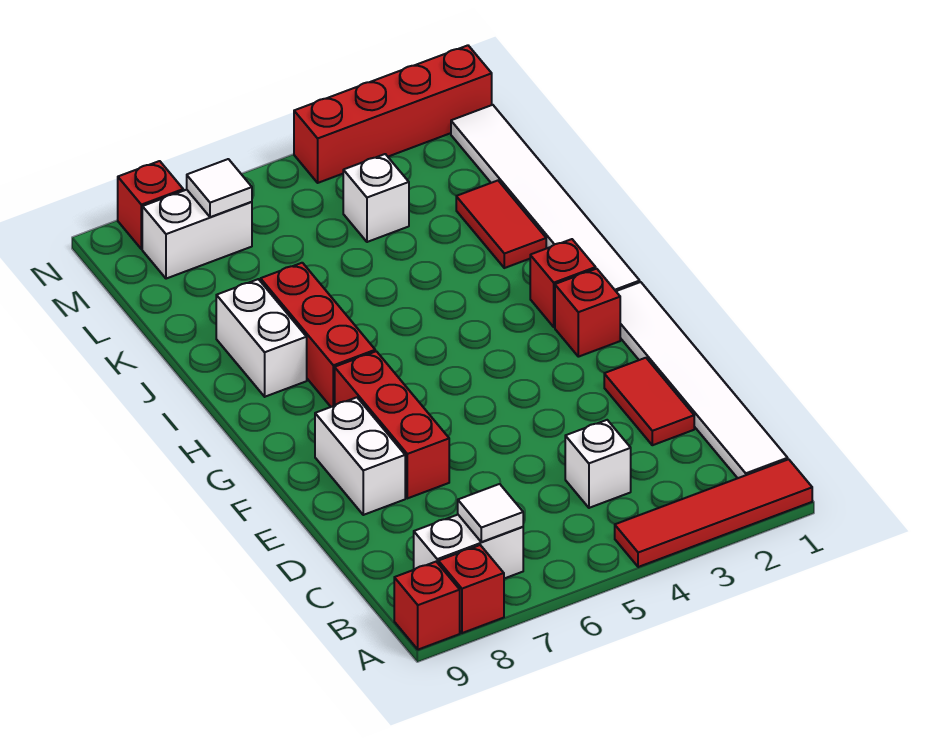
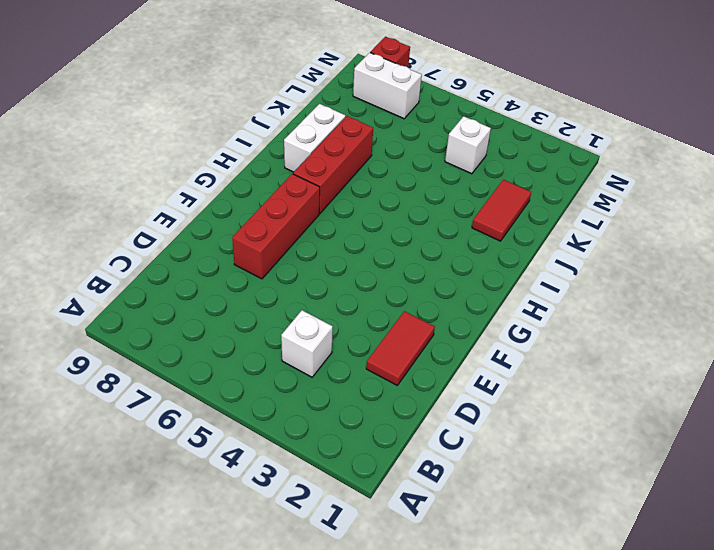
none -> red tile A1:A4 level 1
none -> red brick A8 level 1
none -> red brick A9 level 1

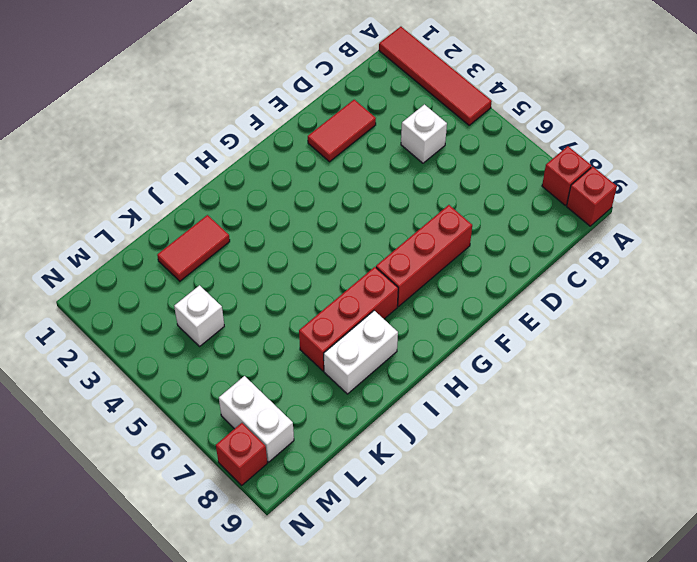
none -> white tile B1:G1 level 1
none -> white brick B7:B8 level 1
none -> white brick E8:F8 level 1

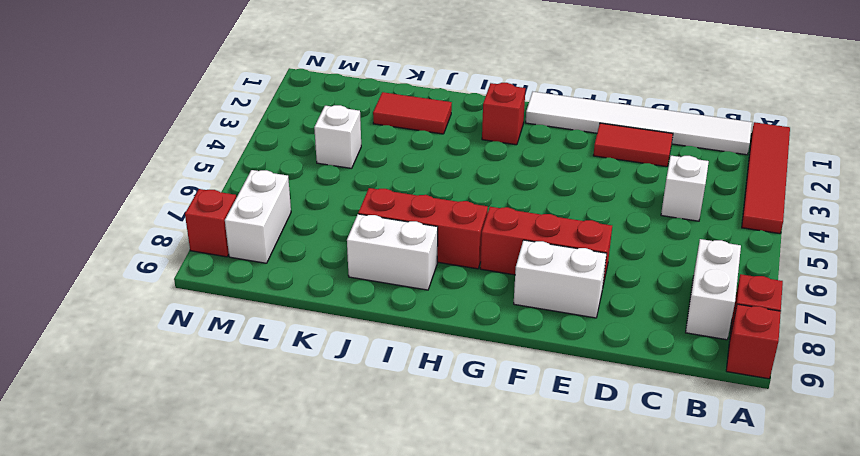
none -> red brick G2 level 1
none -> white tile H1:M1 level 1
none -> red brick N1:N4 level 1

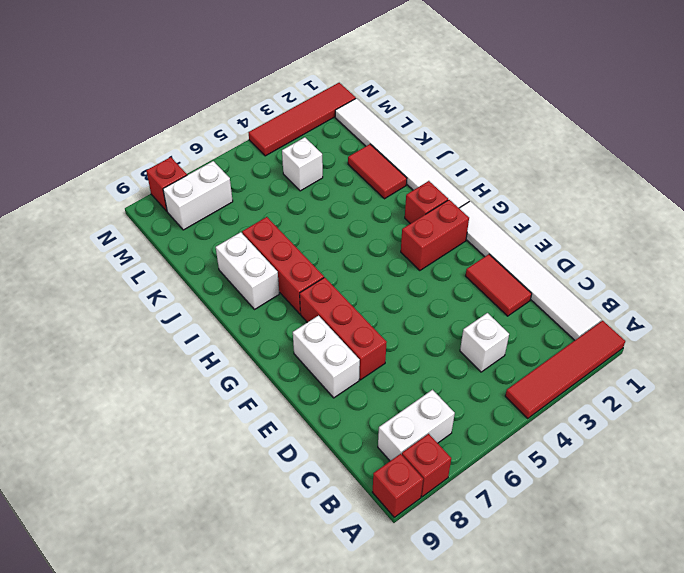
red brick G2:G3 level 1 -> red brick G2 level 1
red tile N1:N4 level 1 -> red brick N1:N4 level 1
none -> white tile B7 level 2
none -> white tile M7 level 2

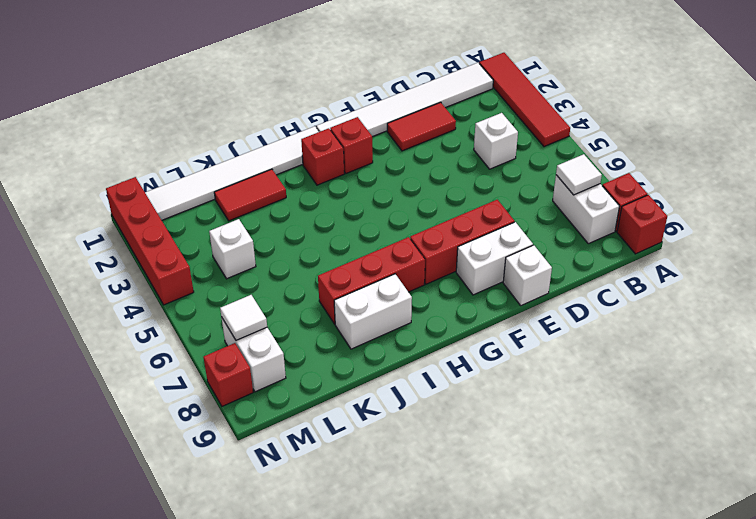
white brick E9 level 1 -> none

